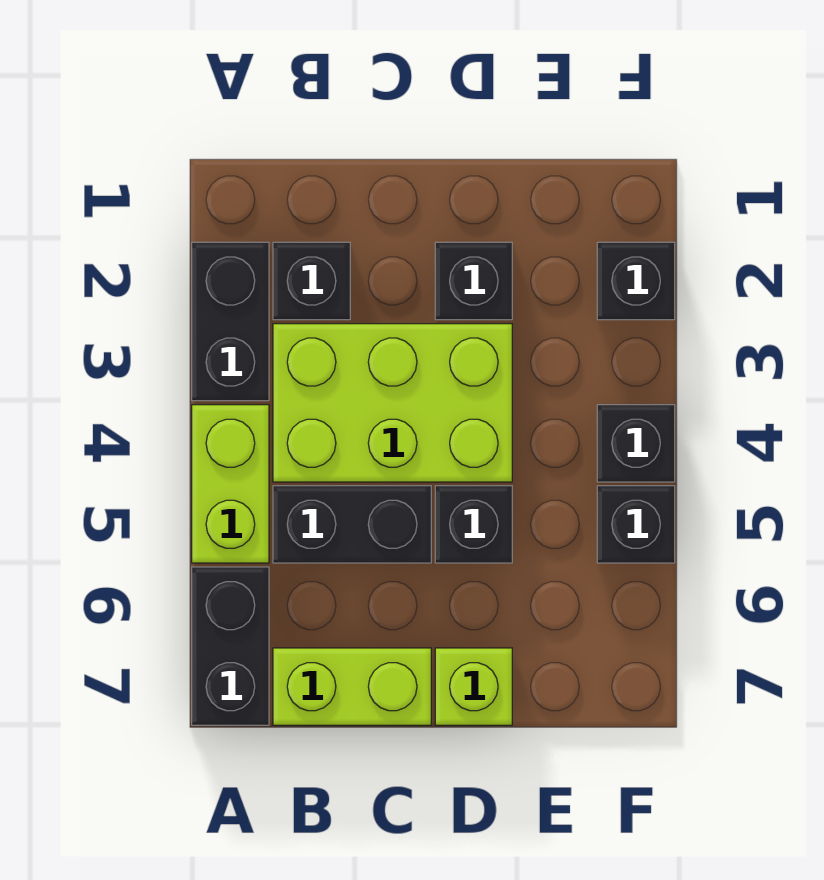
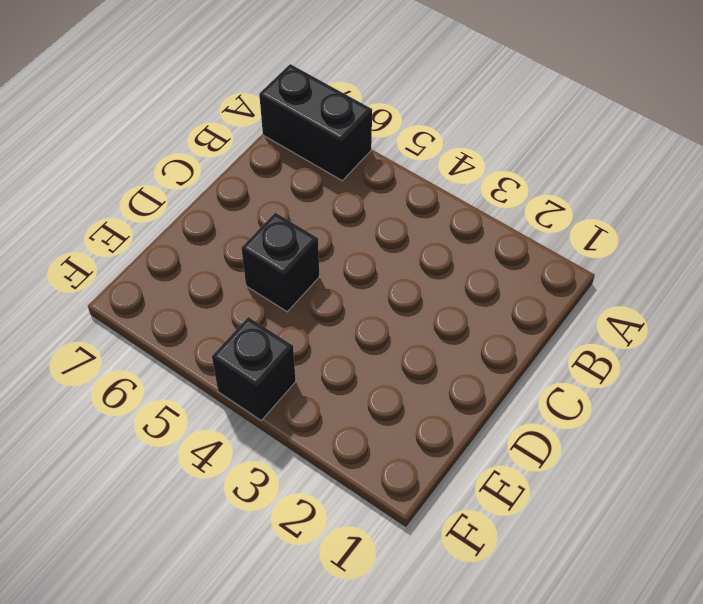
none -> black brick A2:A3 level 1
none -> lime brick A4:A5 level 1
none -> black brick B2 level 1

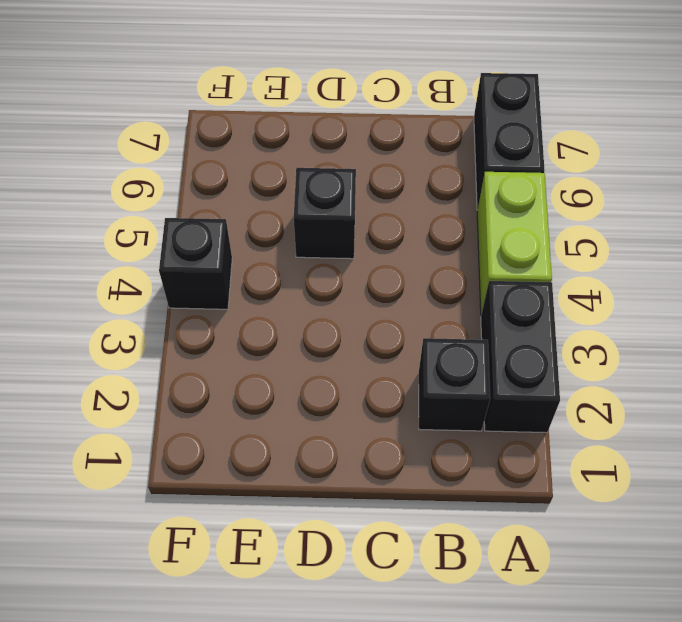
none -> lime brick B3:D4 level 1
none -> black brick B5:C5 level 1
none -> lime brick B7:C7 level 1

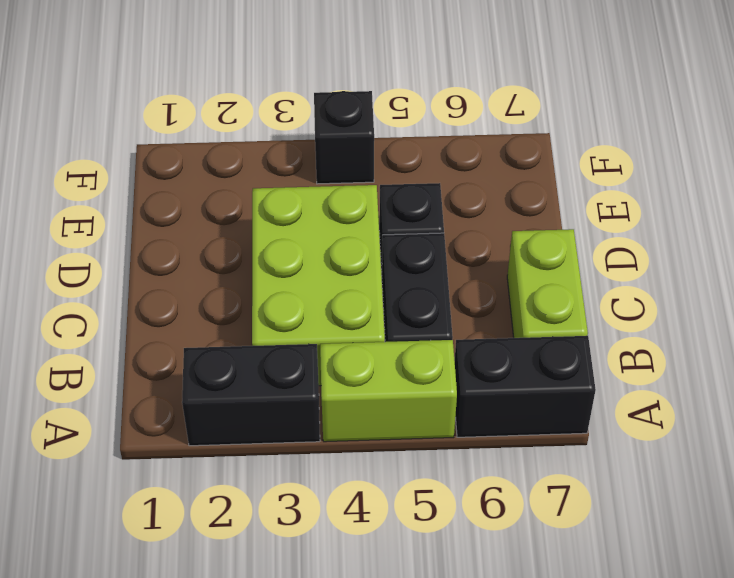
none -> black brick B2 level 1
none -> black brick D2 level 1
none -> lime brick D7 level 1

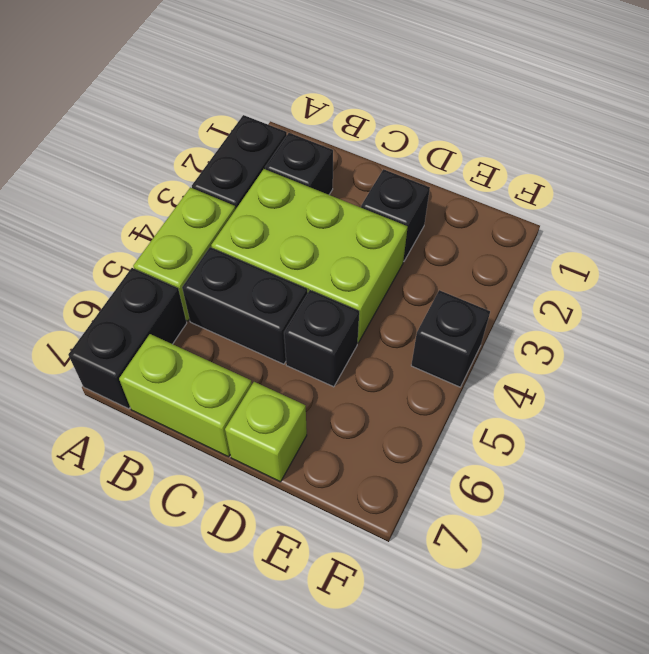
none -> black brick F2 level 1
none -> black brick F5 level 1

